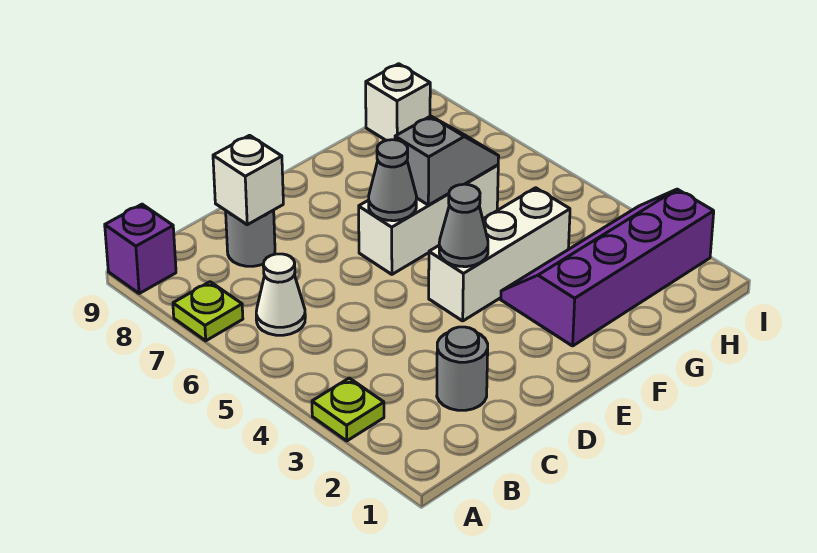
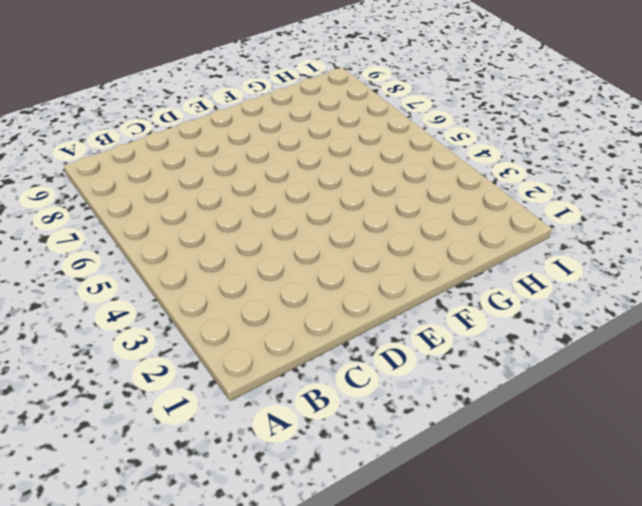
none -> lime plate A3 level 1
none -> lime plate A7 level 1
none -> purple brick A9 level 1

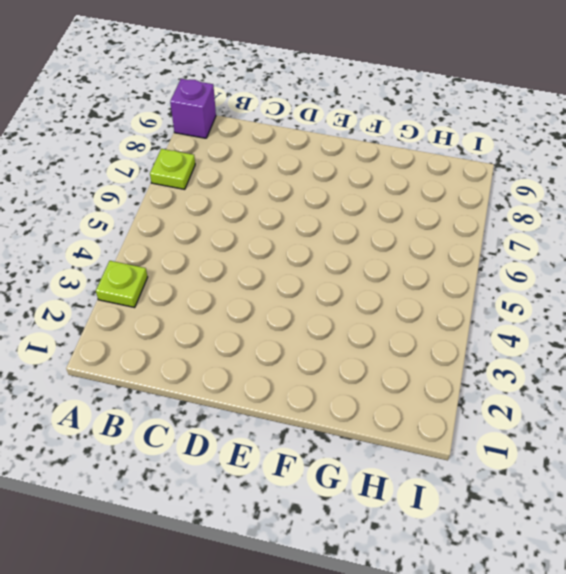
none -> white cone B6 level 1
none -> grey round brick C2 level 1
none -> grey round brick C8 level 1

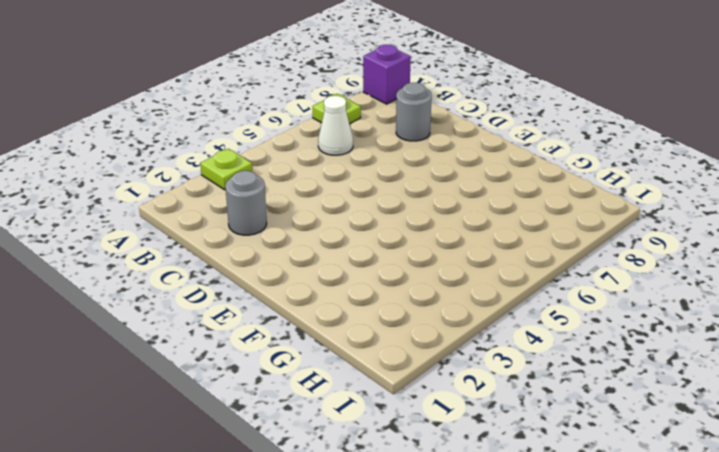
none -> white brick E4:G4 level 1
none -> white brick E6:G6 level 1
none -> purple slope F2:I3 level 1 top 2

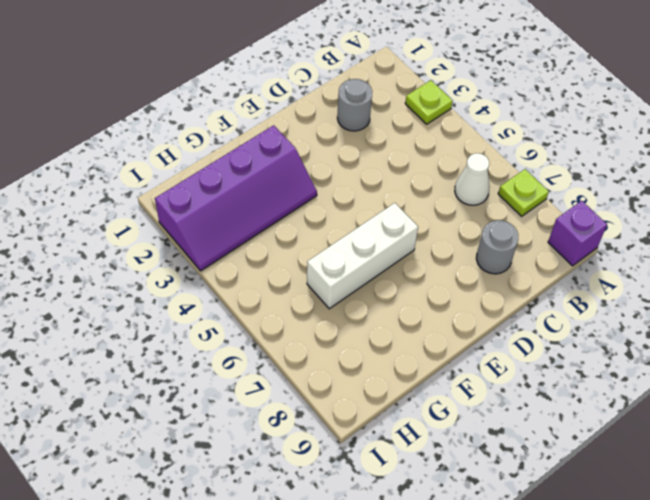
none -> white brick E4:G4 level 1
none -> white brick H9 level 1
none -> white brick C8 level 2

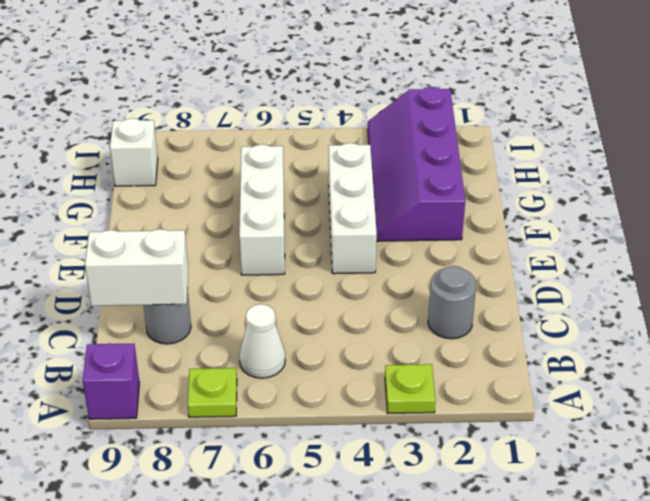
white brick C8:C9 level 2 -> white brick C8 level 2
none -> grey cone E4 level 2
none -> grey cone E6 level 2
none -> grey slope F6:G6 level 2 top F

